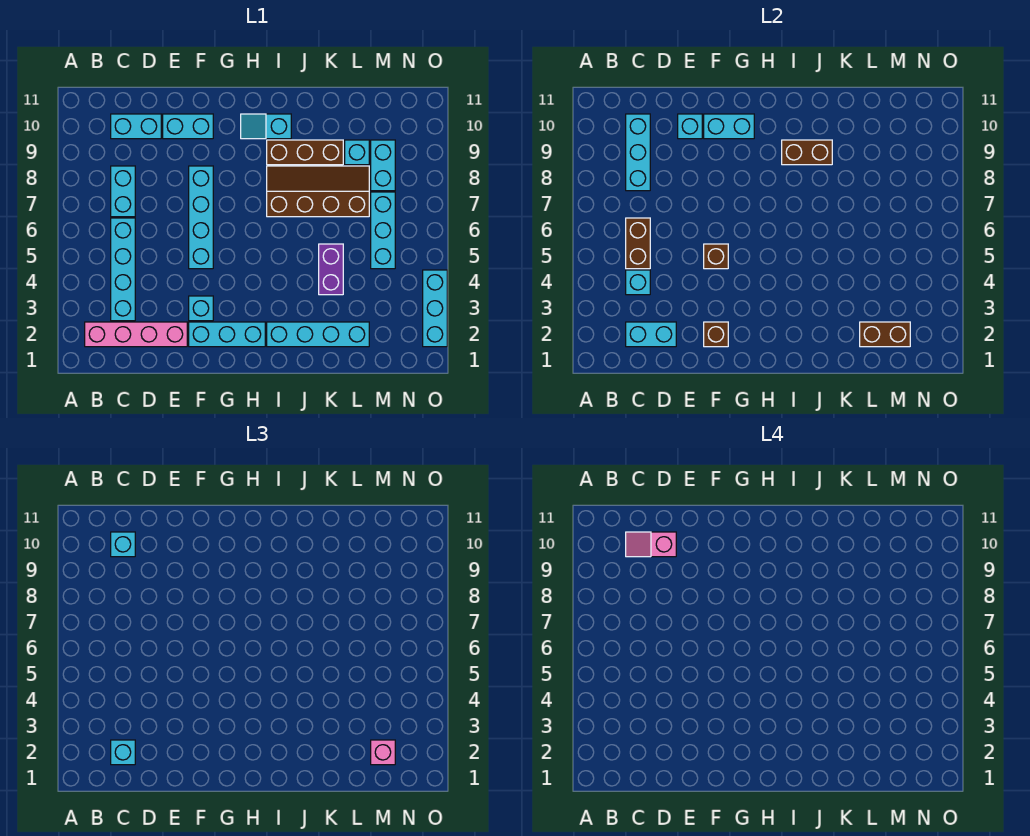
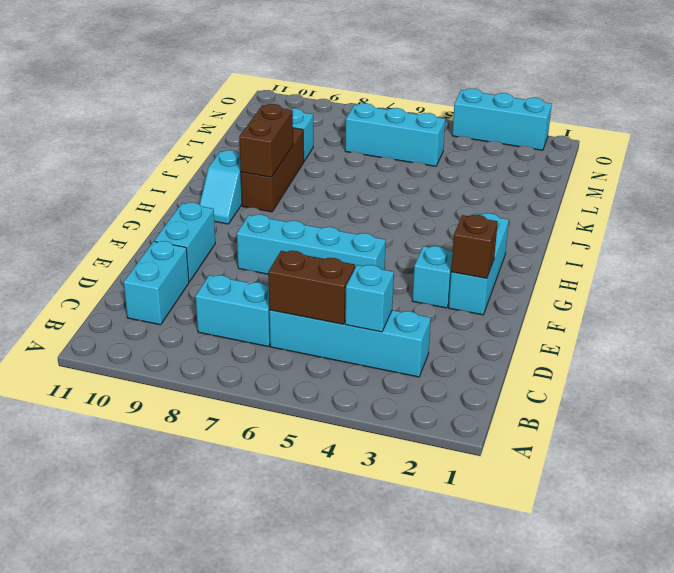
none -> pink brick B2:E2 level 1
none -> cyan brick I2:L2 level 1
none -> brown slope I7:L8 level 1 top 7
none -> purple brick K4:K5 level 1

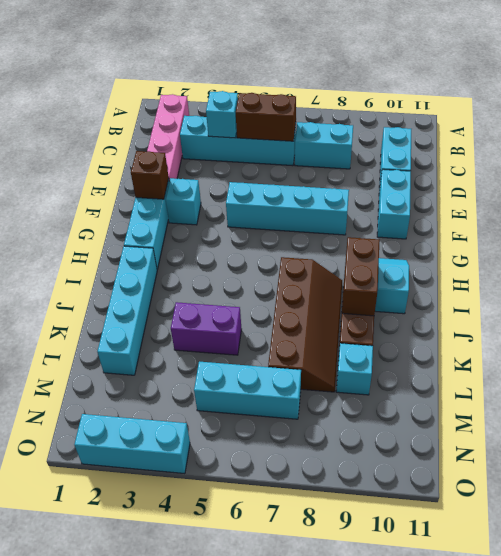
none -> cyan brick M8:M9 level 1
none -> cyan brick C2:D2 level 2
none -> cyan brick C8:C10 level 2
none -> cyan brick E10 level 2

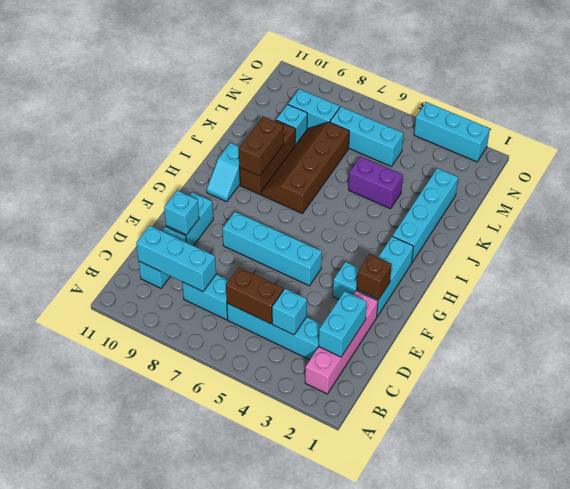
none -> brown brick F5 level 2
none -> cyan brick F10:G10 level 2
none -> brown brick L2:M2 level 2
none -> cyan brick C2 level 3

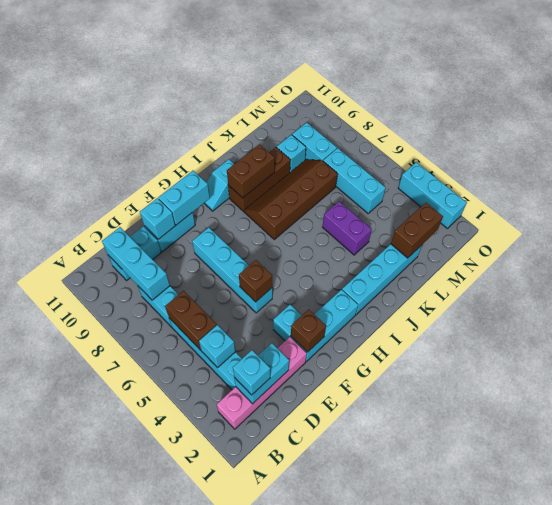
none -> cyan brick C10 level 3
none -> pink brick M2 level 3
none -> pink slope C10:D10 level 4 top D

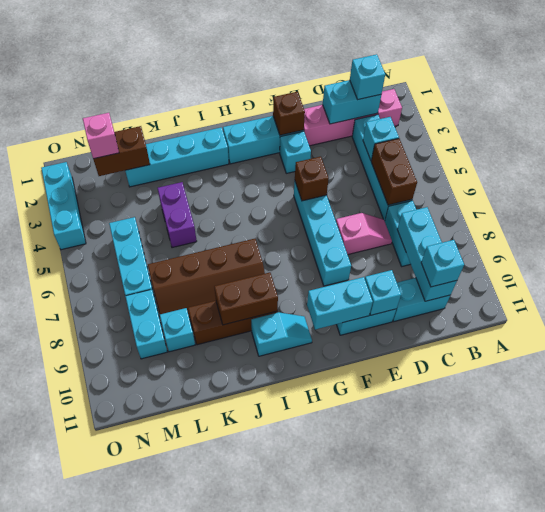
pink slope D7:E7 level 1 top E -> pink slope C10:D10 level 4 top D

